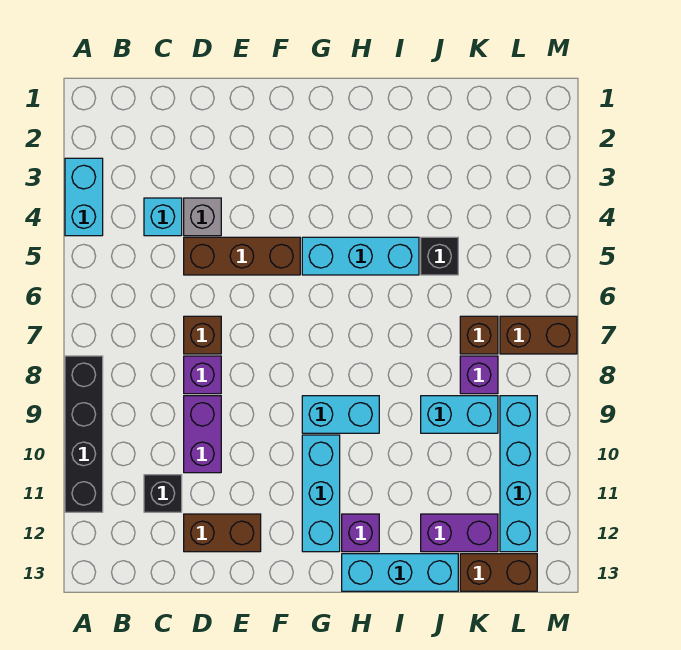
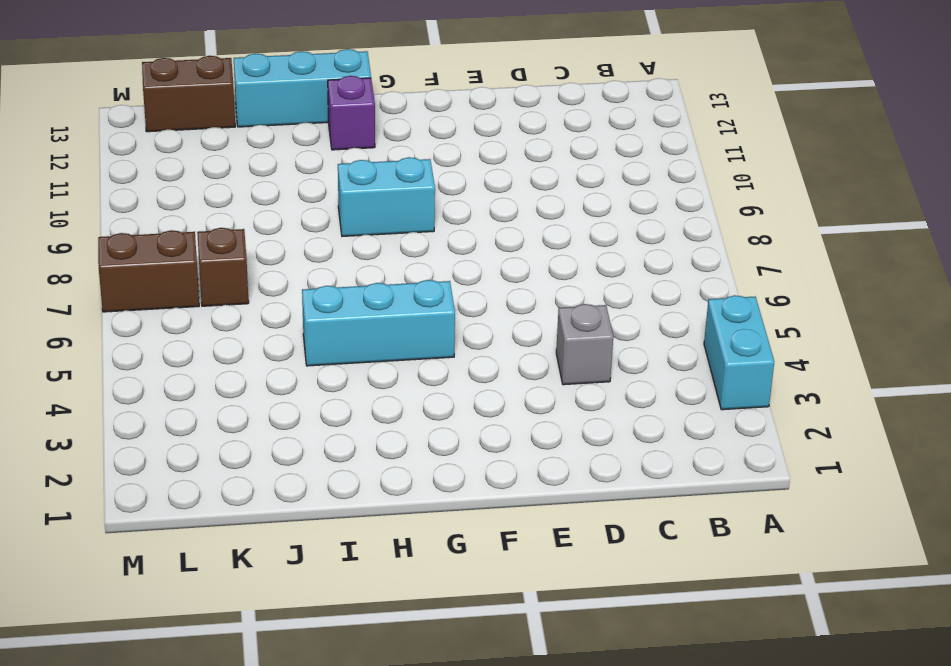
none -> black brick A8:A11 level 1
none -> cyan brick C4 level 1
none -> black brick C11 level 1

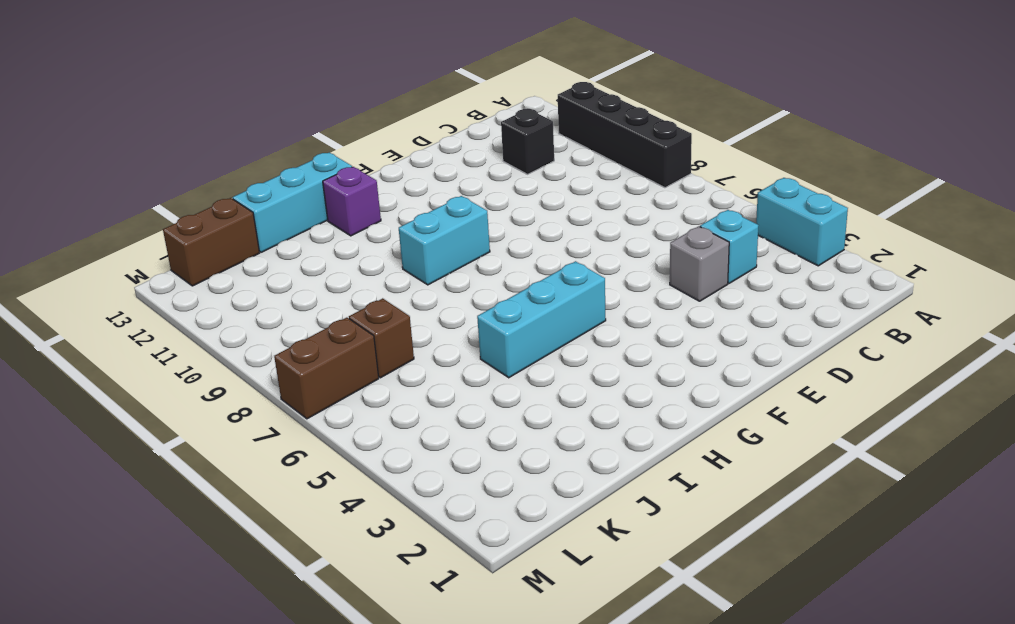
none -> brown brick D5:F5 level 1
none -> brown brick D7 level 1
none -> purple brick D8 level 1

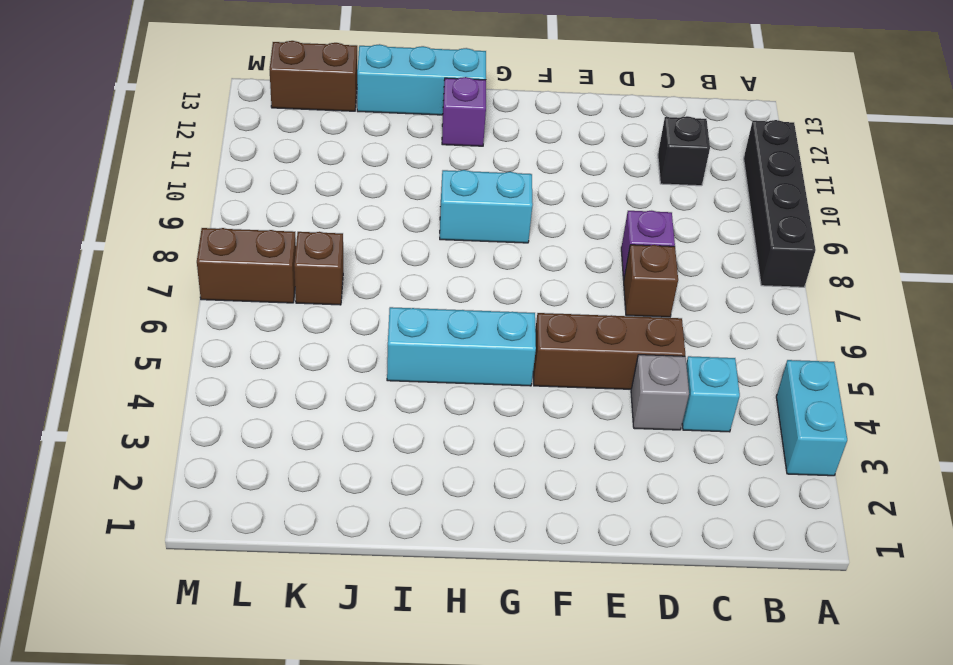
none -> purple brick D9:D10 level 1
none -> brown brick D12:E12 level 1
none -> cyan brick G10:G12 level 1

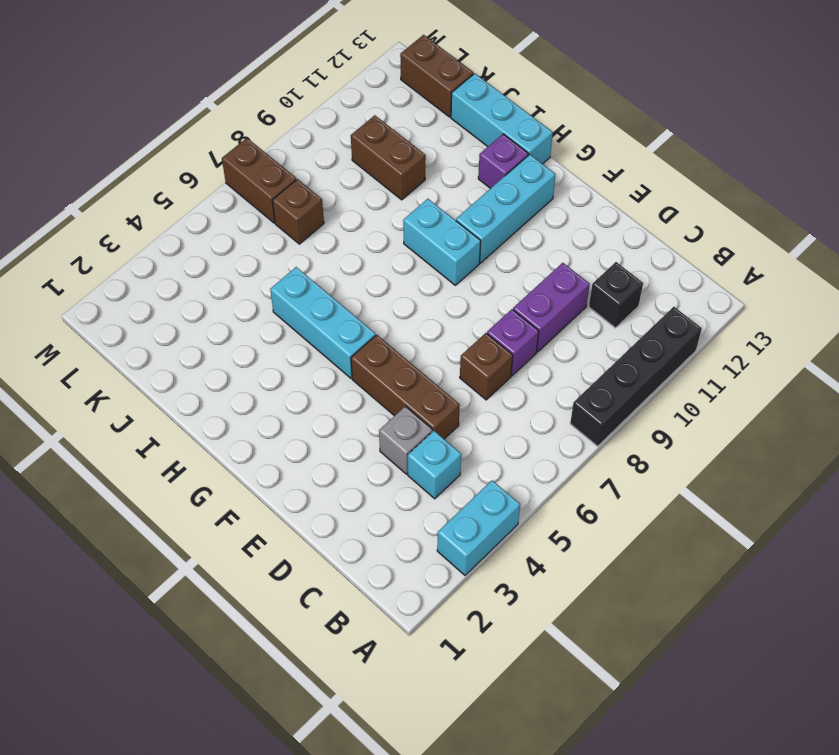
brown brick J10:K10 level 1 -> brown brick D12:E12 level 1
none -> black brick J5 level 1
none -> cyan brick J9:K9 level 1
none -> purple brick J12:K12 level 1

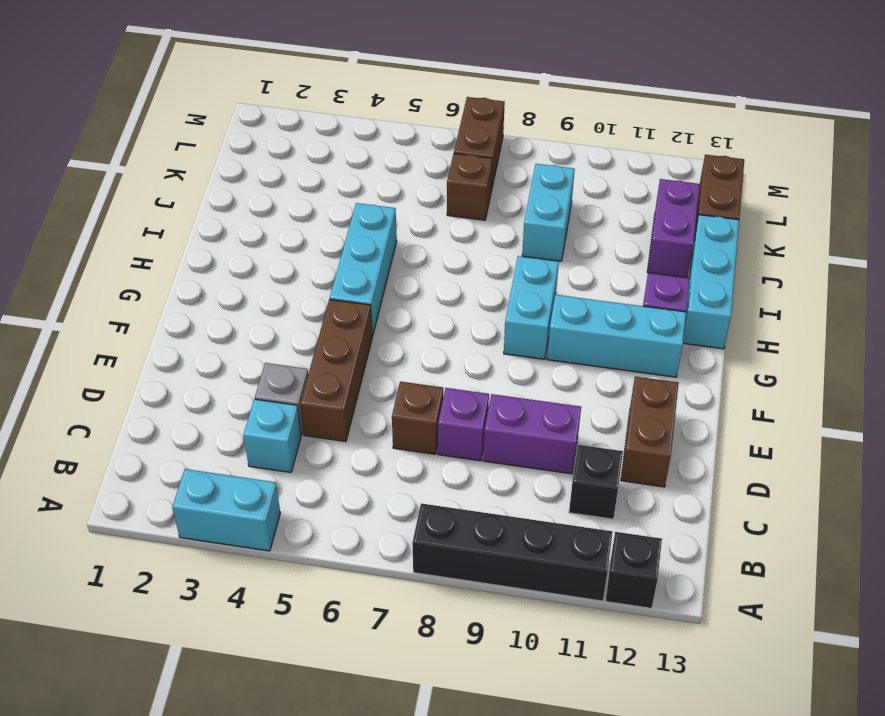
black brick A12 level 1 -> black brick J5 level 1
none -> purple brick K8 level 1
none -> cyan brick L9:L12 level 1

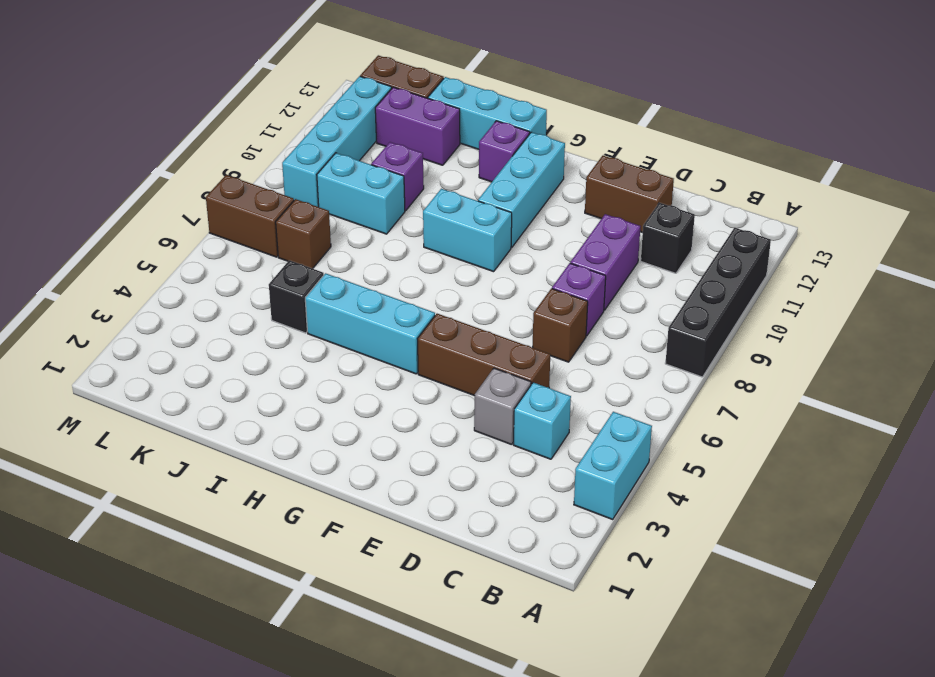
purple brick J10 level 1 -> purple brick K8 level 1

